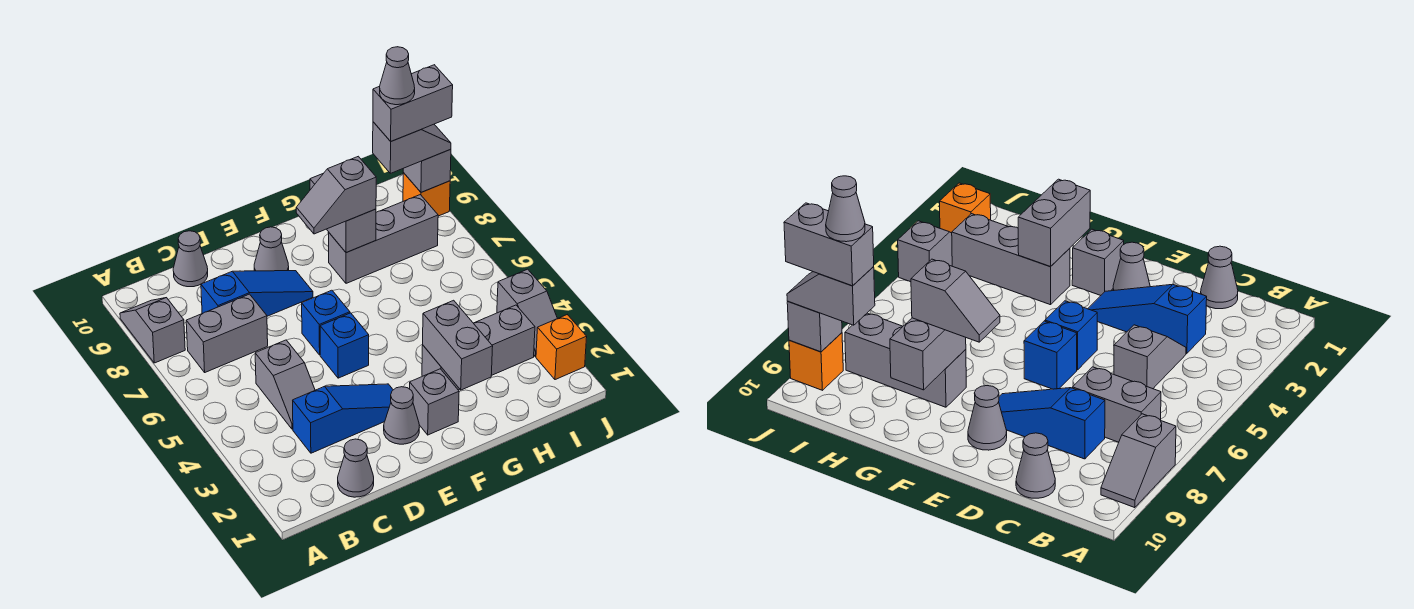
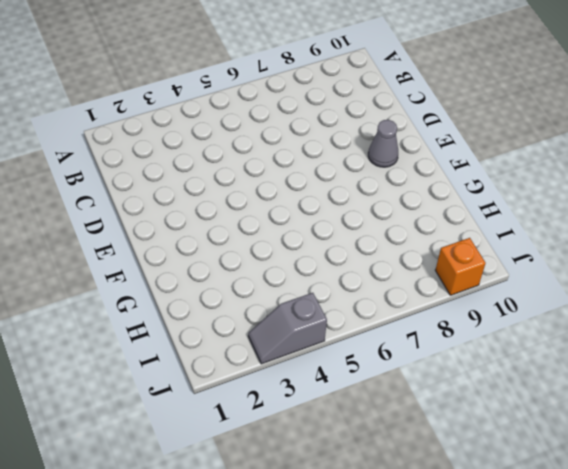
none -> grey slope A8:A9 level 1 top 8
none -> grey brick B7:C7 level 1
none -> grey cone C1 level 1

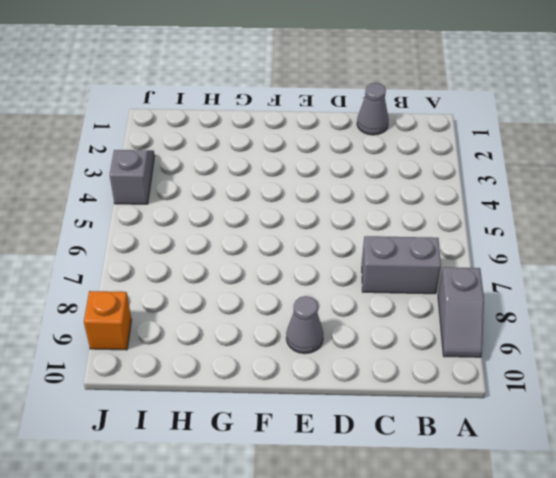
none -> blue slope C3:E3 level 1 top C
none -> grey slope C4:C5 level 1 top 5
none -> blue slope C8:E8 level 1 top C

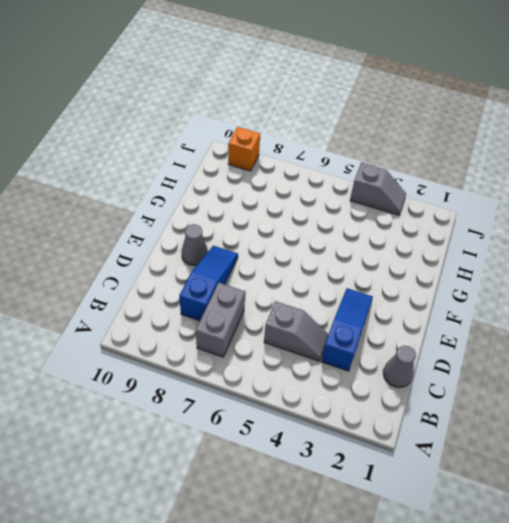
none -> grey slope A8:A9 level 1 top 8
none -> grey cone C10 level 1
none -> grey cone E2 level 1

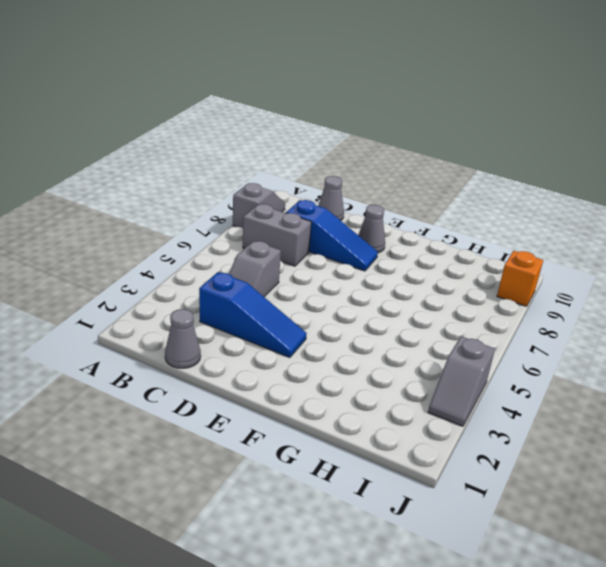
none -> grey cone E2 level 1
none -> blue brick E5 level 1
none -> blue brick E6 level 1

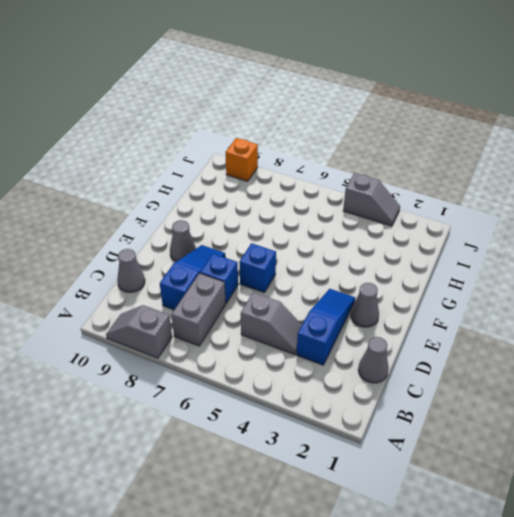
blue brick D7 level 1 -> blue brick E5 level 1
none -> grey brick F2 level 1
none -> grey brick G3:I3 level 1
none -> grey brick G8:I8 level 1

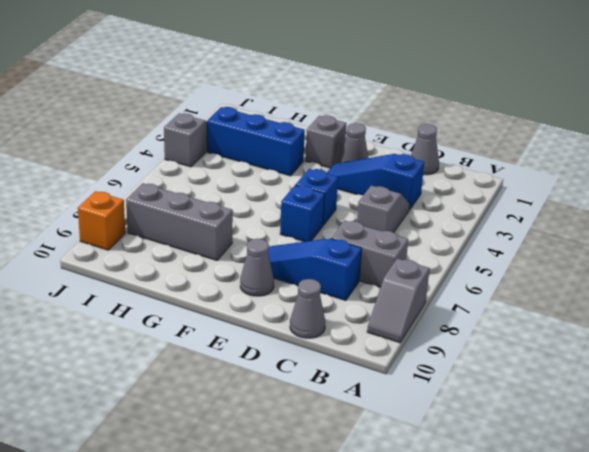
blue brick G3:I3 level 1 -> grey brick G3:I3 level 1
none -> orange brick J2 level 1
none -> grey brick G2:G3 level 2
none -> grey brick G8:G9 level 2

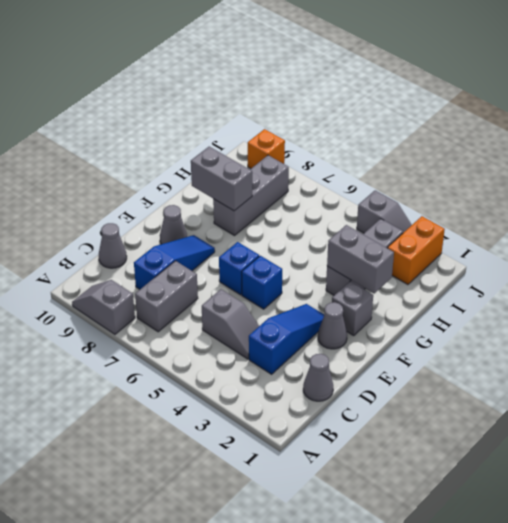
orange brick I2:J2 level 1 -> orange brick J2 level 1
none -> grey brick J9 level 2
none -> grey slope F8:G8 level 3 top G
none -> grey slope I9:J9 level 3 top I

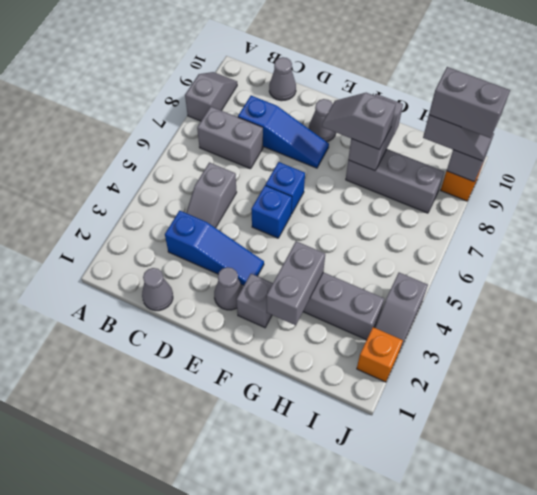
none -> grey cone I9 level 5

